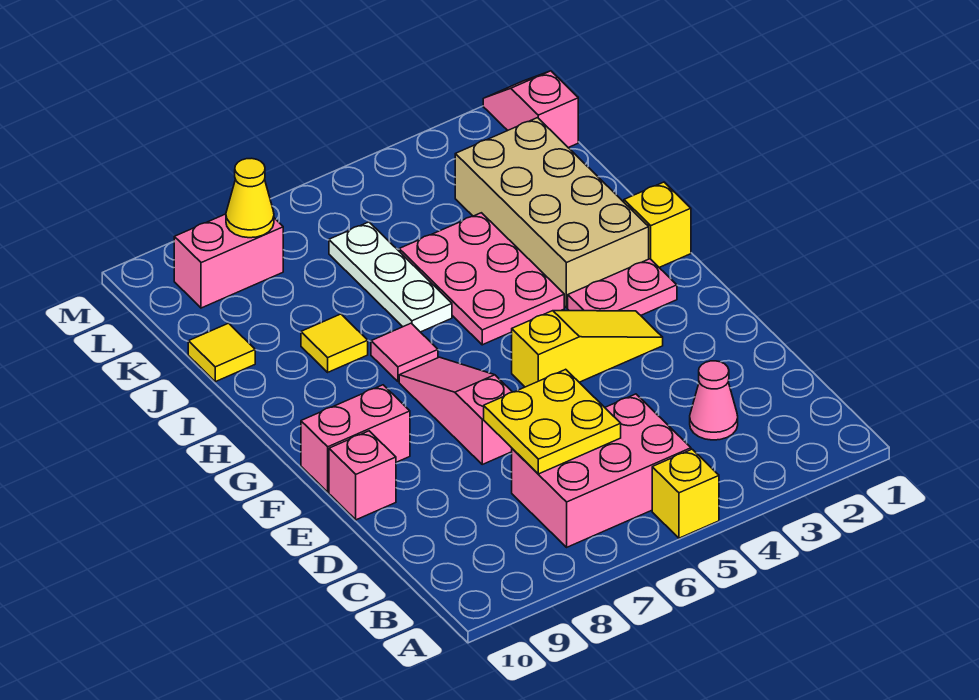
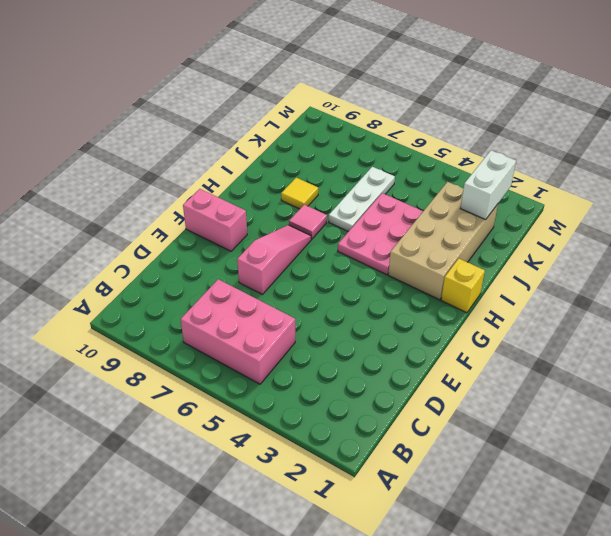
white brick K2:L2 level 2 -> none
none -> yellow brick A5 level 1
none -> pink cone C3 level 1
none -> pink brick E10 level 1

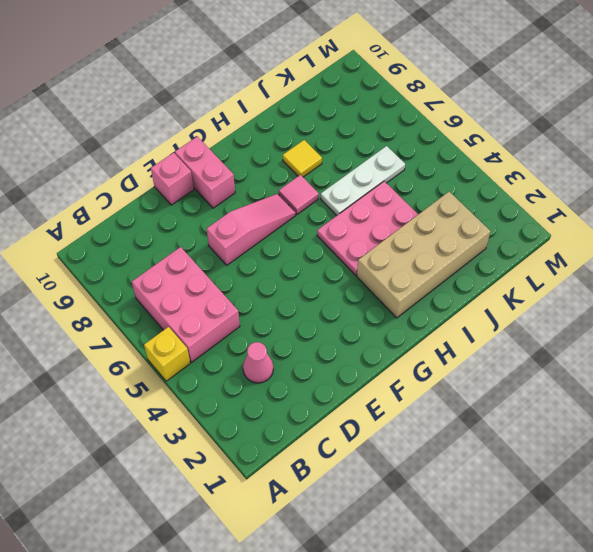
none -> yellow slope F3:F5 level 1 top 5
none -> pink plate G2:G3 level 1
none -> yellow brick H1 level 1

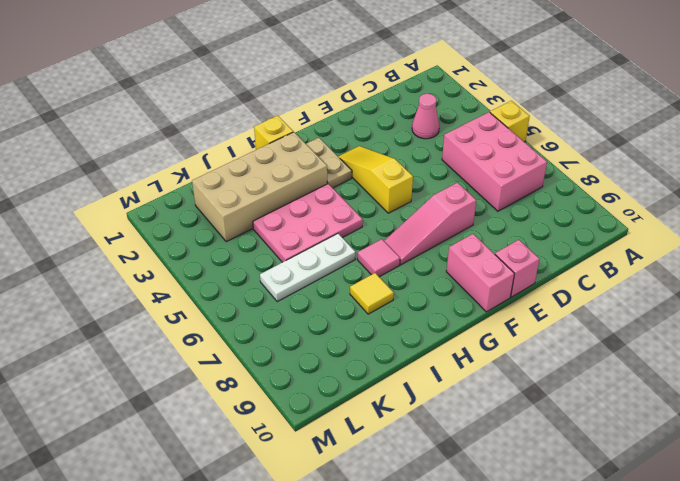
tan plate G2:G3 level 1 -> pink plate G2:G3 level 1
none -> yellow tile J10 level 1
none -> pink slope L1:M1 level 1 top L
none -> pink brick L8:L9 level 1

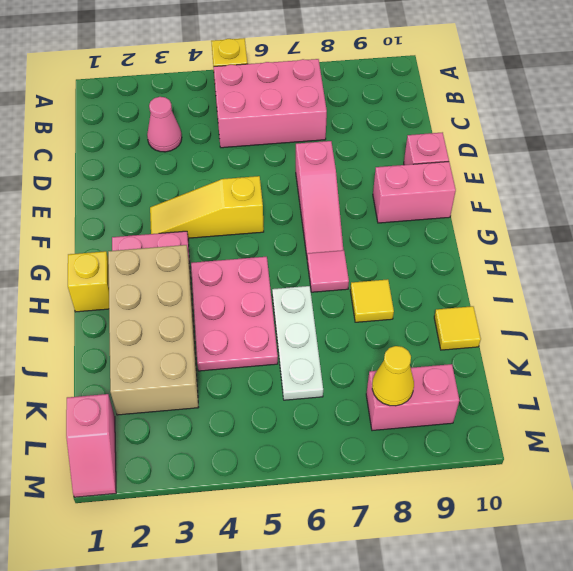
none -> yellow plate C6:D7 level 2

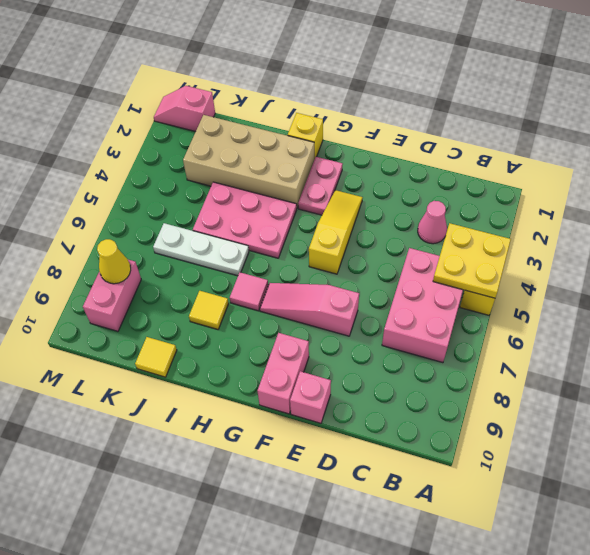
yellow plate A4:B5 level 2 -> yellow plate C6:D7 level 2

